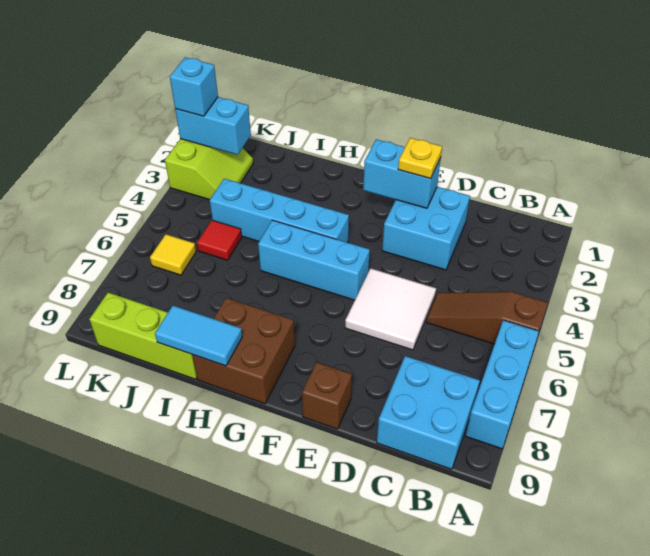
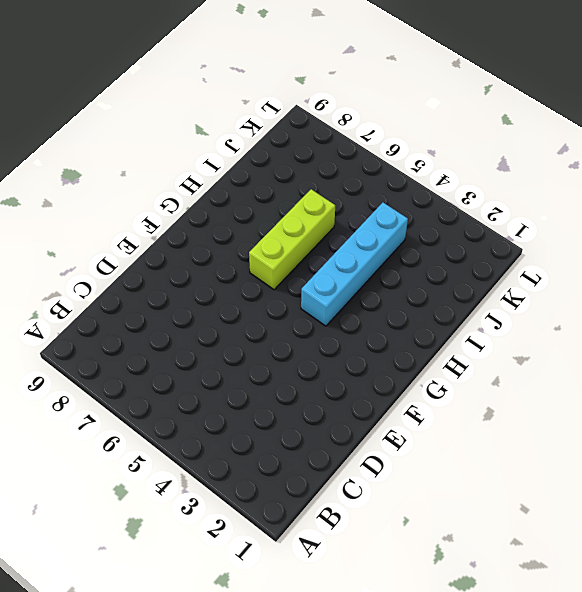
lime brick G6:I6 level 1 -> lime brick I9:K9 level 1
none -> brown slope A5:C5 level 1 top A
none -> cyan brick A6:A8 level 1
none -> cyan brick B8:C9 level 1

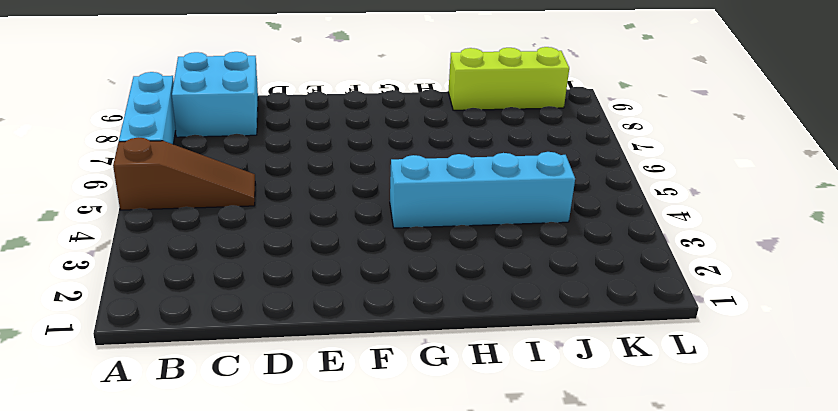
none -> cyan brick D2:E3 level 1
none -> white tile D5:E6 level 1
none -> brown brick E9 level 1

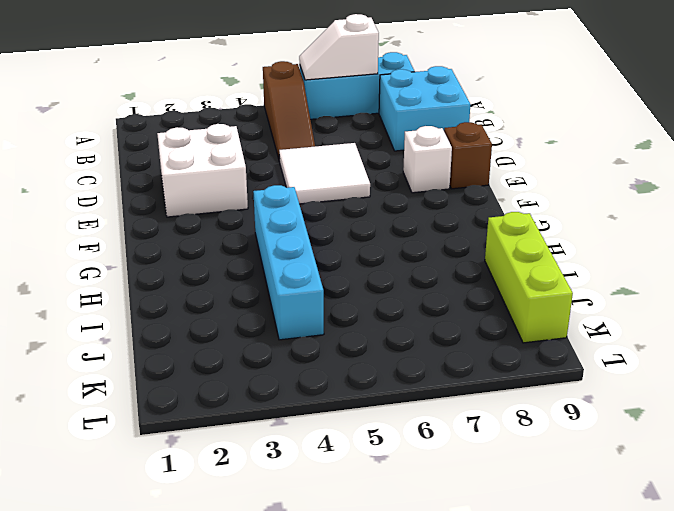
white slope A6:A7 level 2 top 7 -> none
white brick D2:E3 level 1 -> cyan brick D2:E3 level 1
white brick E8 level 1 -> none
none -> cyan brick F5:H5 level 1
none -> brown brick G8:H9 level 1
none -> red tile J5 level 1

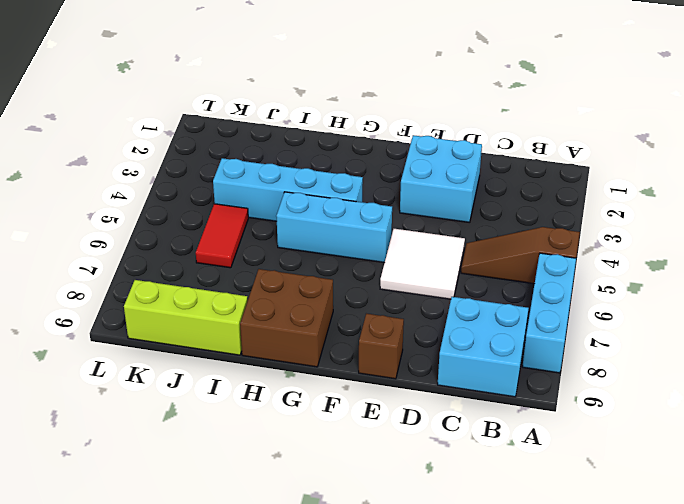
red tile J5:J6 level 1 -> red tile J5 level 1
none -> lime slope K2:L3 level 1 top L
none -> yellow tile K6 level 1
none -> cyan brick E2:F2 level 2

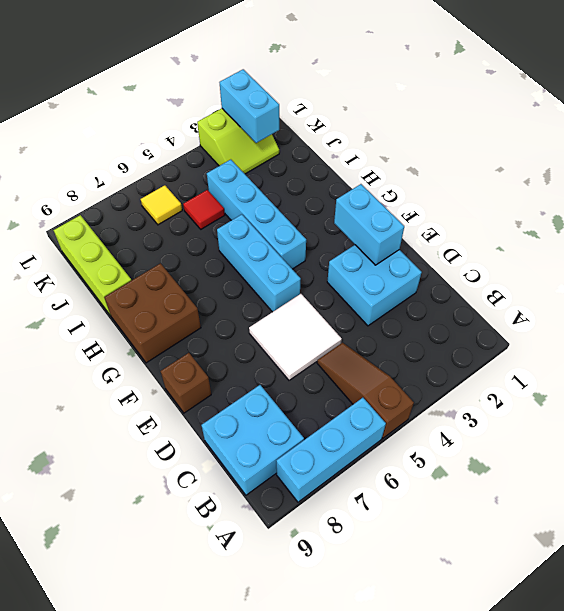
none -> cyan tile H9:I9 level 2
none -> yellow plate E2 level 3
none -> cyan brick L2 level 3

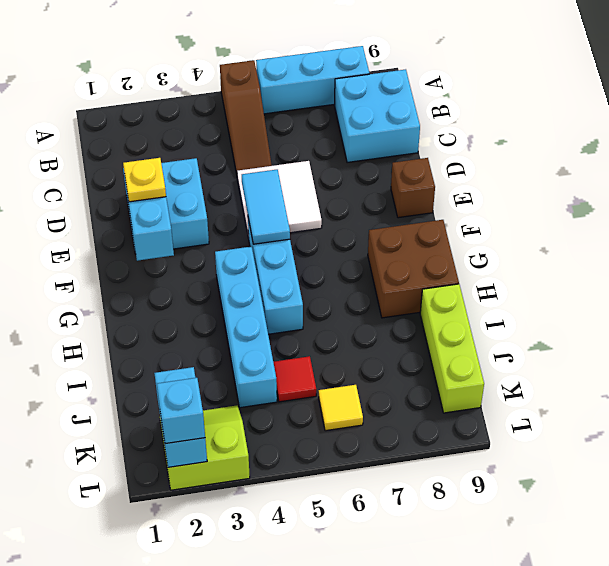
cyan tile E5:F5 level 2 -> cyan tile H9:I9 level 2

